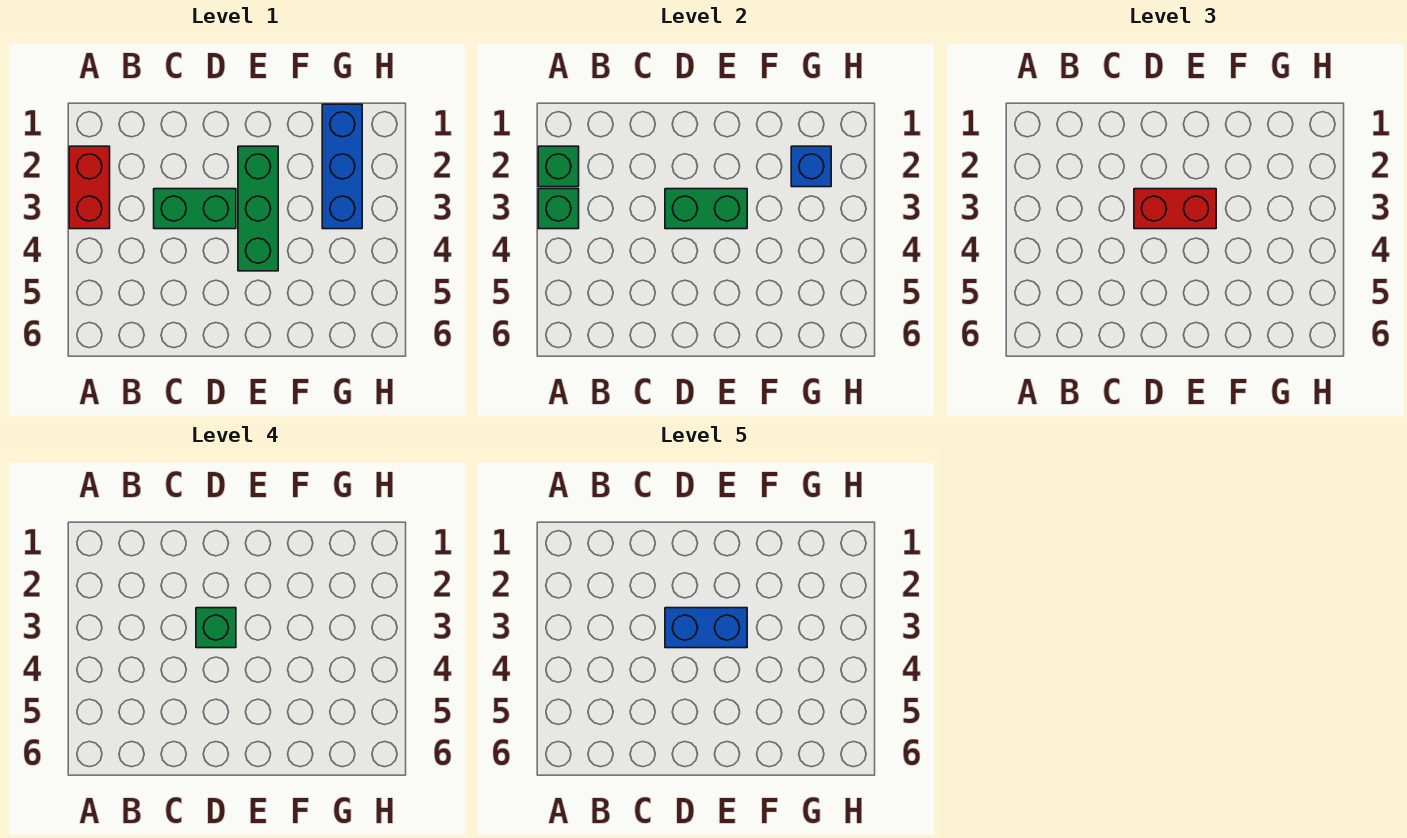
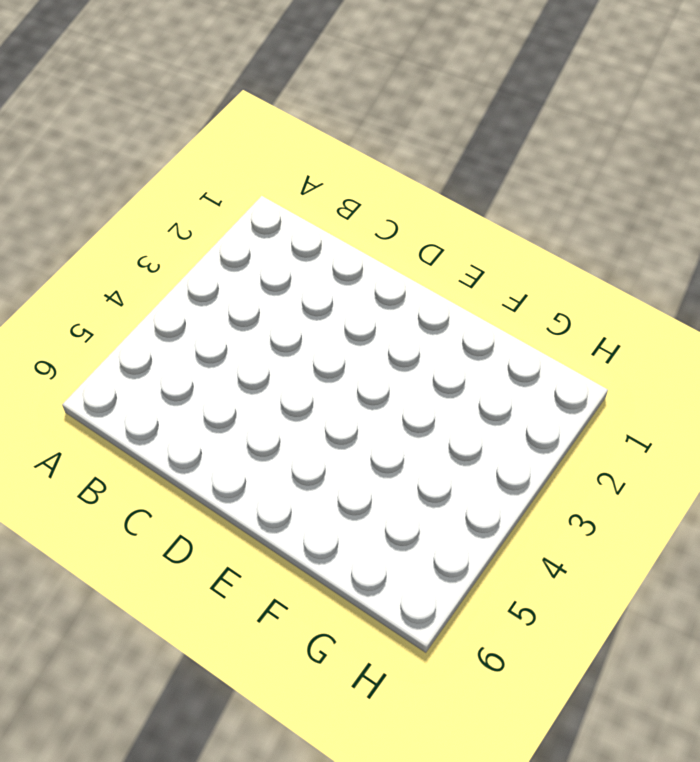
none -> red brick A2:A3 level 1
none -> green brick C3:D3 level 1

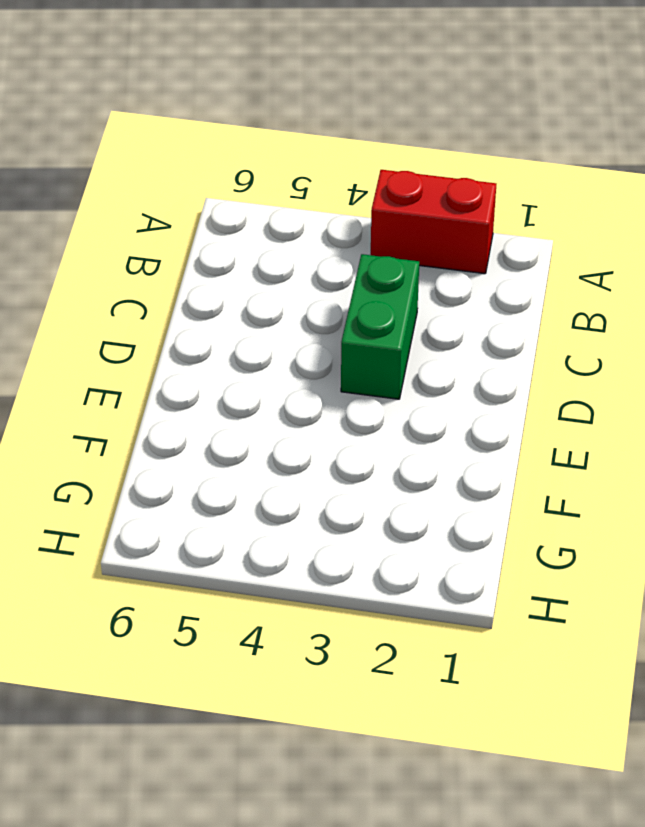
none -> green brick E2:E4 level 1
none -> blue brick G1:G3 level 1

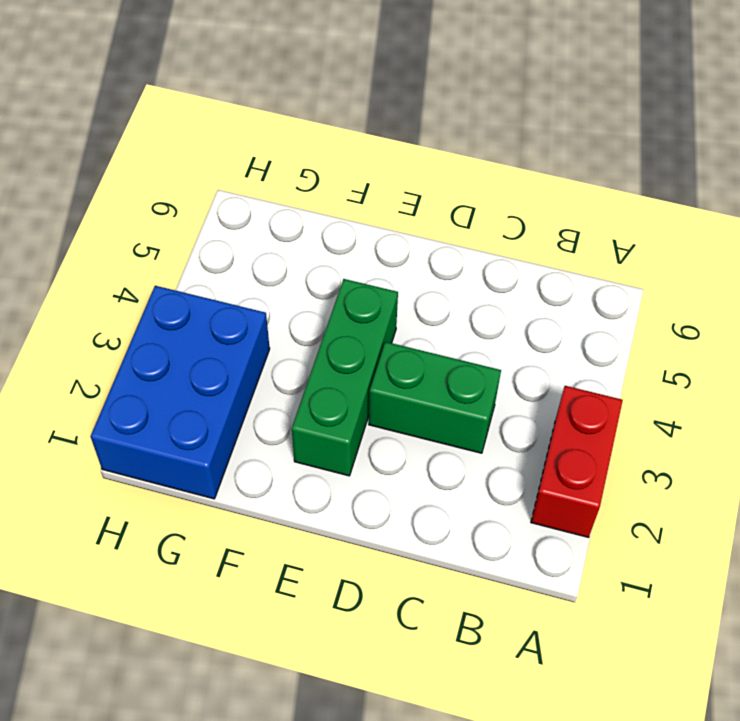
blue brick G1:H3 level 1 -> blue brick G1:G3 level 1
none -> green brick A2 level 2
none -> green brick A3 level 2

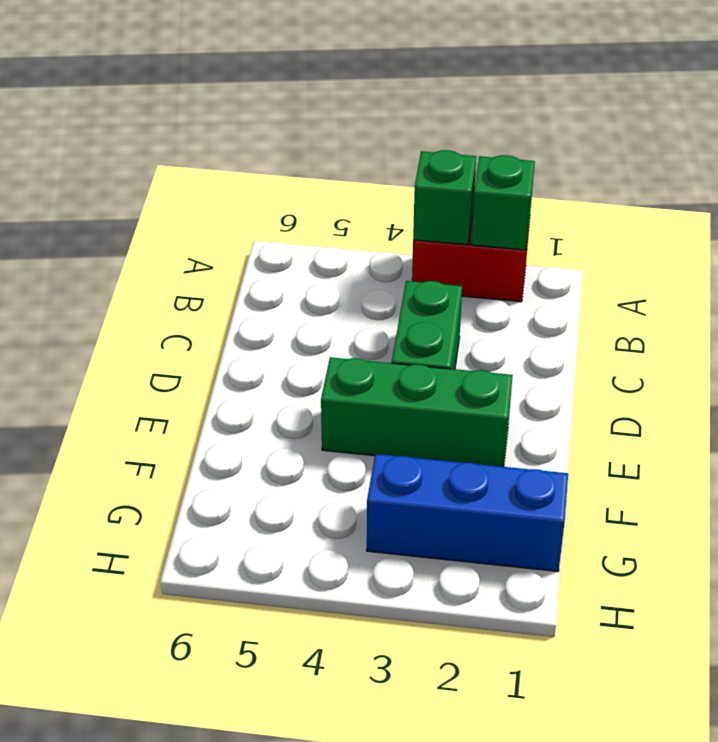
none -> green brick D3:E3 level 2
none -> blue brick G2 level 2

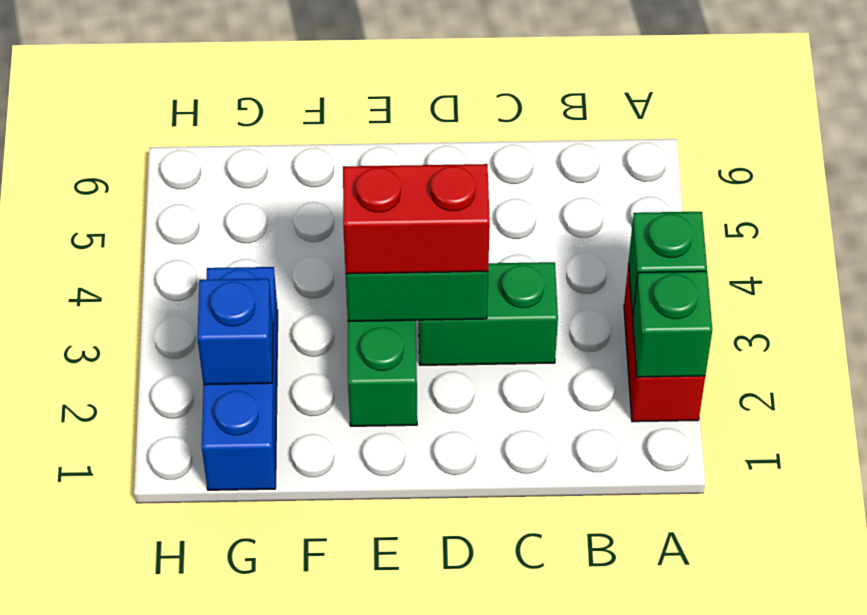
none -> green brick D3 level 4
none -> blue brick D3:E3 level 5

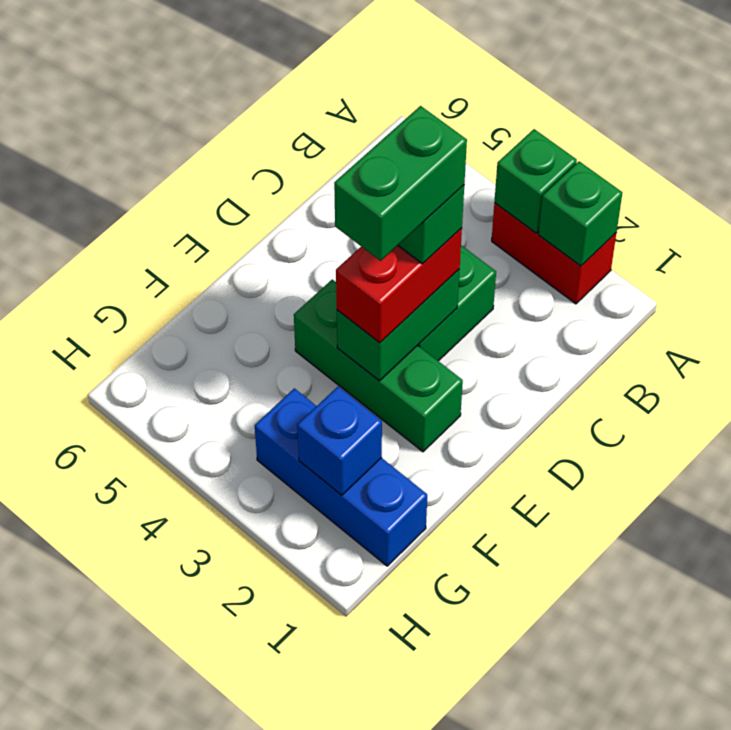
green brick D3:E3 level 5 -> blue brick D3:E3 level 5

